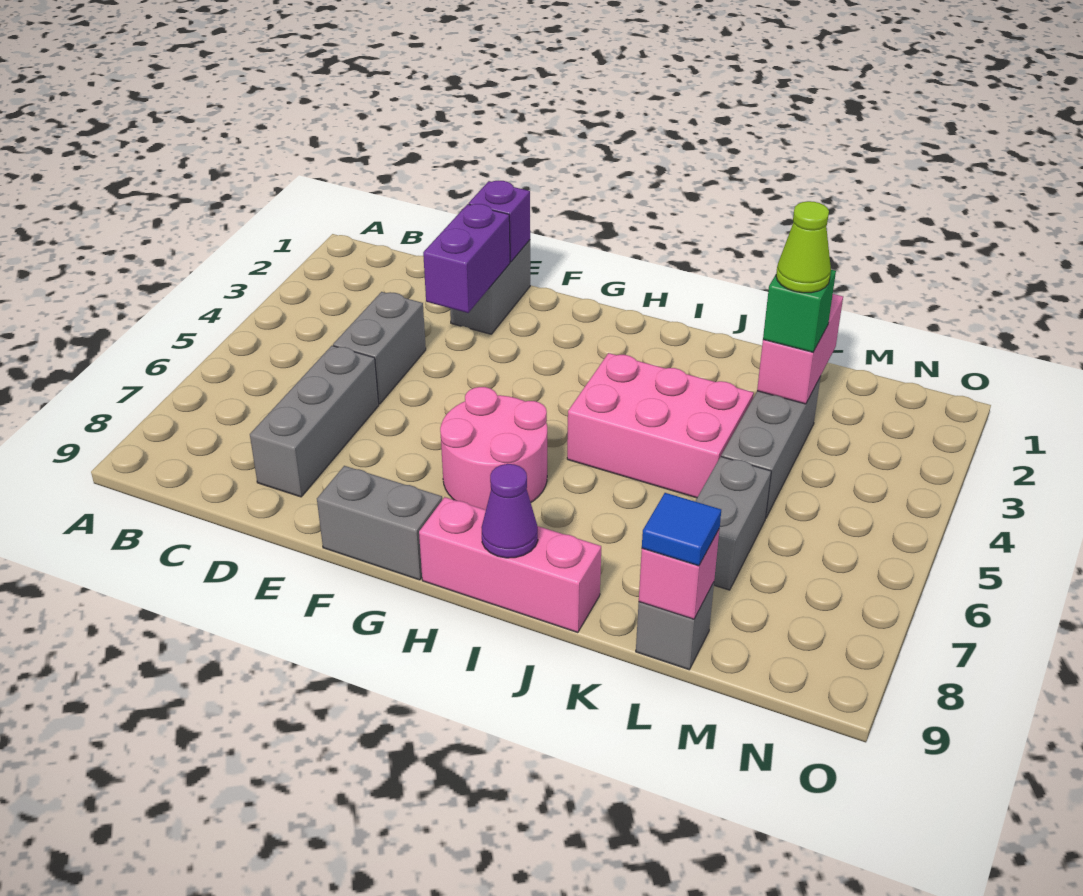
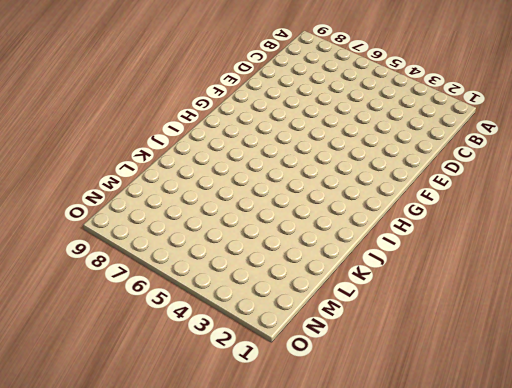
none -> grey brick D4:D5 level 1
none -> grey brick D6:D8 level 1
none -> grey brick E1:E2 level 1

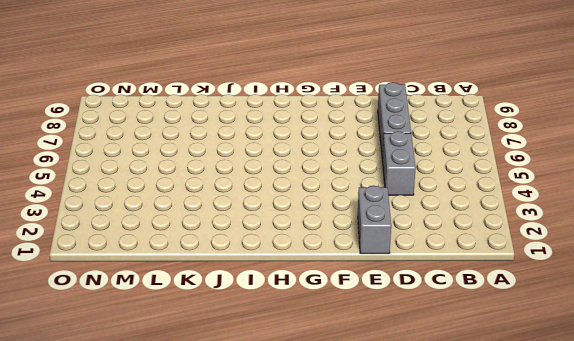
none -> grey brick F9:G9 level 1
none -> pink round brick G6:H7 level 1
none -> pink brick H9:J9 level 1

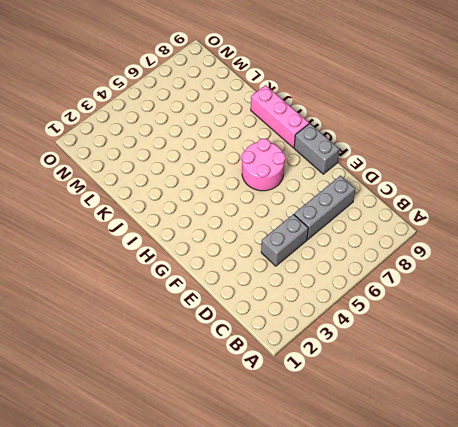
none -> grey brick E1:E2 level 1
none -> pink brick I4:K5 level 1
none -> grey brick L3:L5 level 1

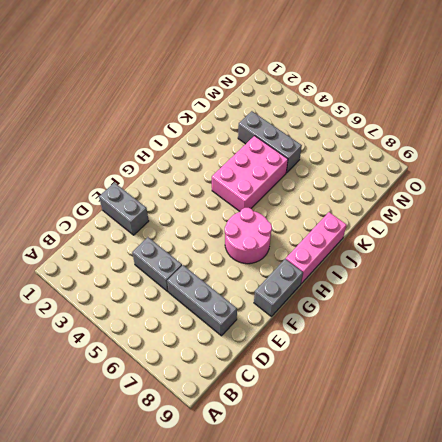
none -> grey brick L6:L7 level 1
none -> grey brick L9 level 1
none -> purple brick E1 level 2

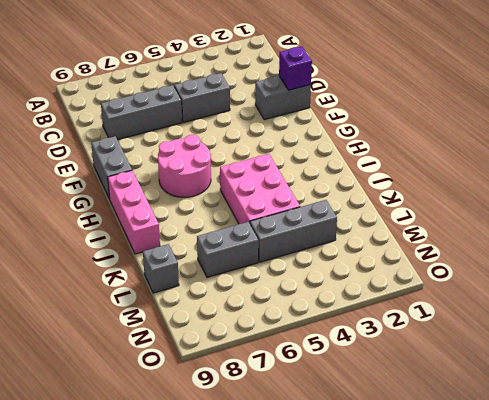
none -> purple brick E2:E3 level 2
none -> purple cone I9 level 2
none -> pink brick L2:L3 level 2

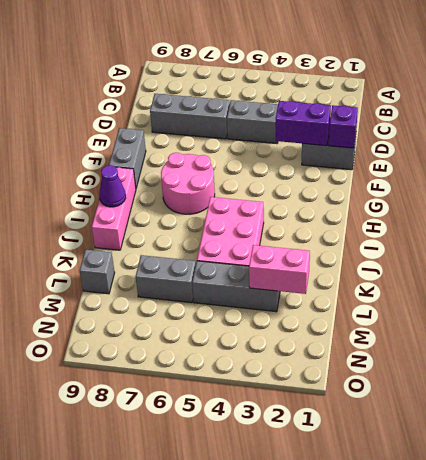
none -> pink brick L9 level 2
none -> green brick L3 level 3
none -> blue tile L9 level 3

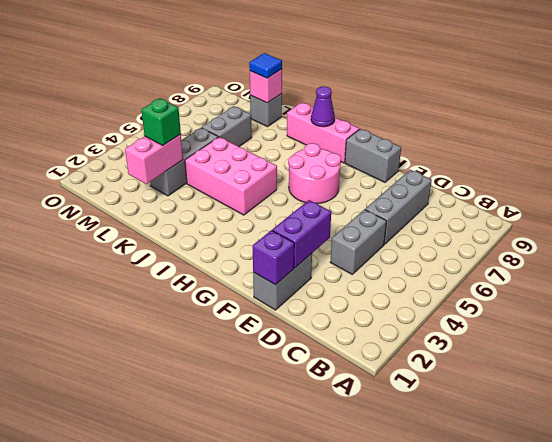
none -> lime cone L3 level 4

